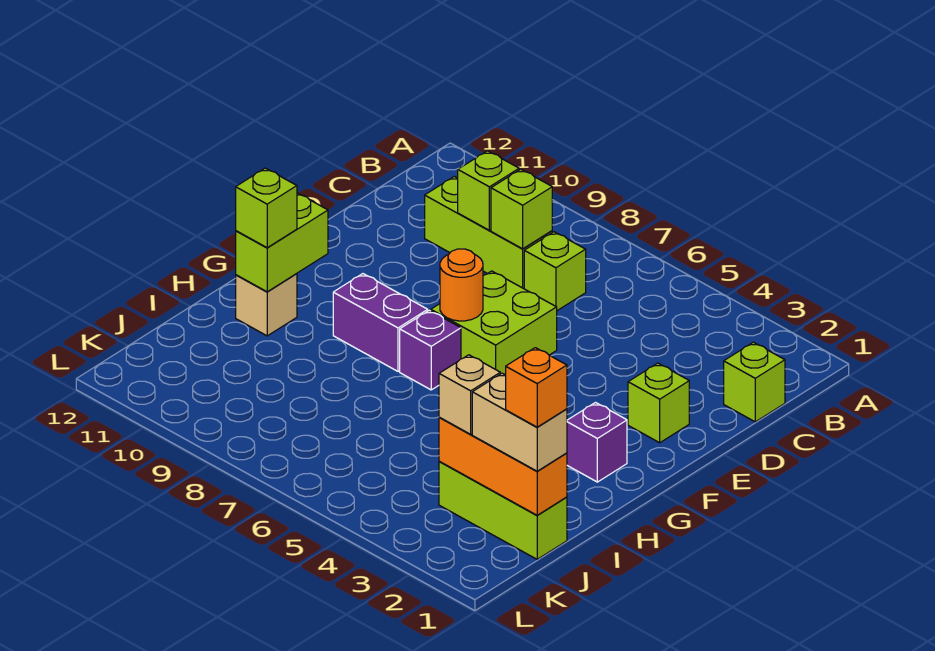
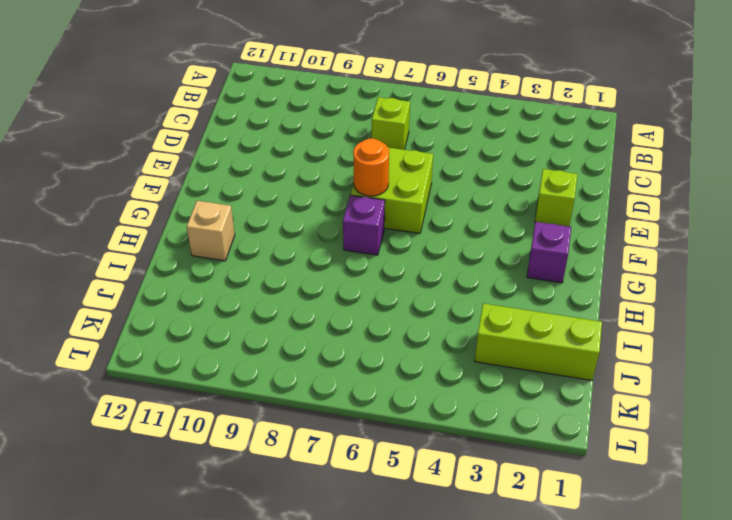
none -> lime brick C1 level 1
none -> lime brick C8:C10 level 1
none -> purple brick G8:G9 level 1

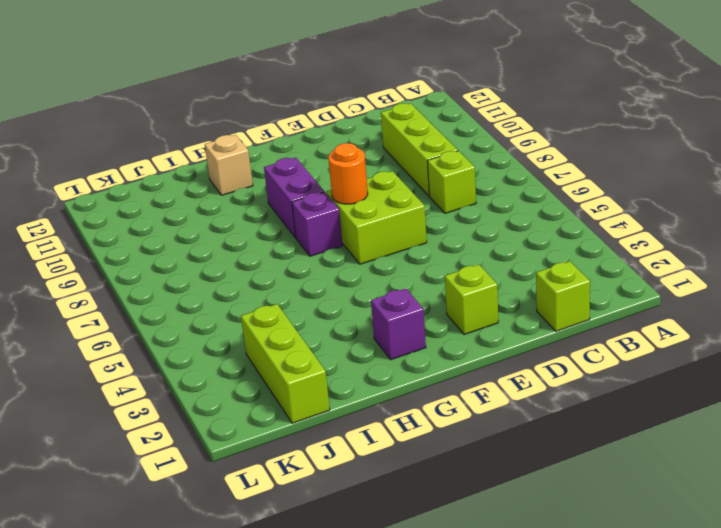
none -> lime brick C8 level 2
none -> lime brick C9 level 2
none -> lime brick G11:H11 level 2

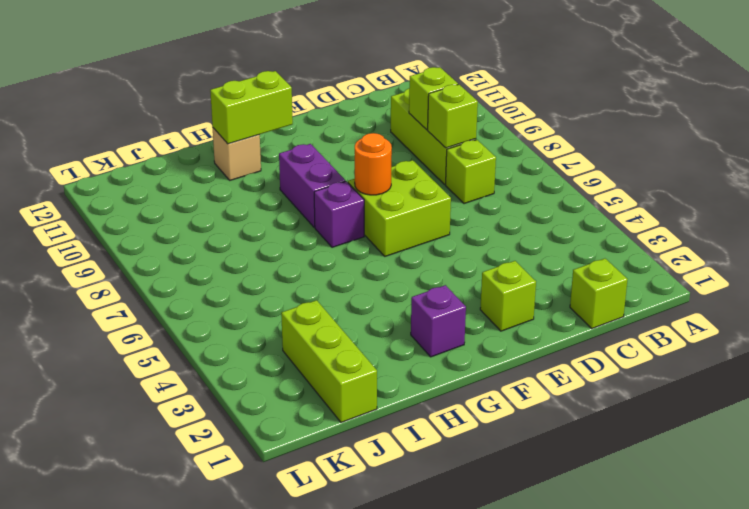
none -> orange brick J1:J3 level 2
none -> lime brick H11 level 3
none -> tan brick J1:J2 level 3

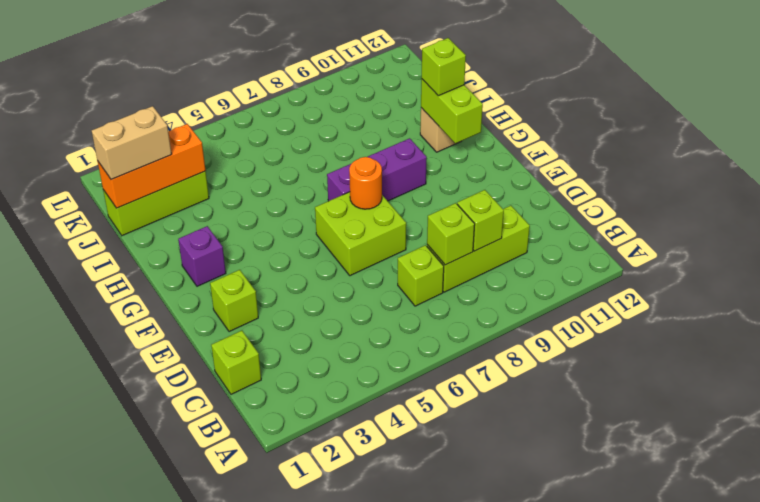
none -> tan brick J3 level 3
none -> orange brick J1 level 4

